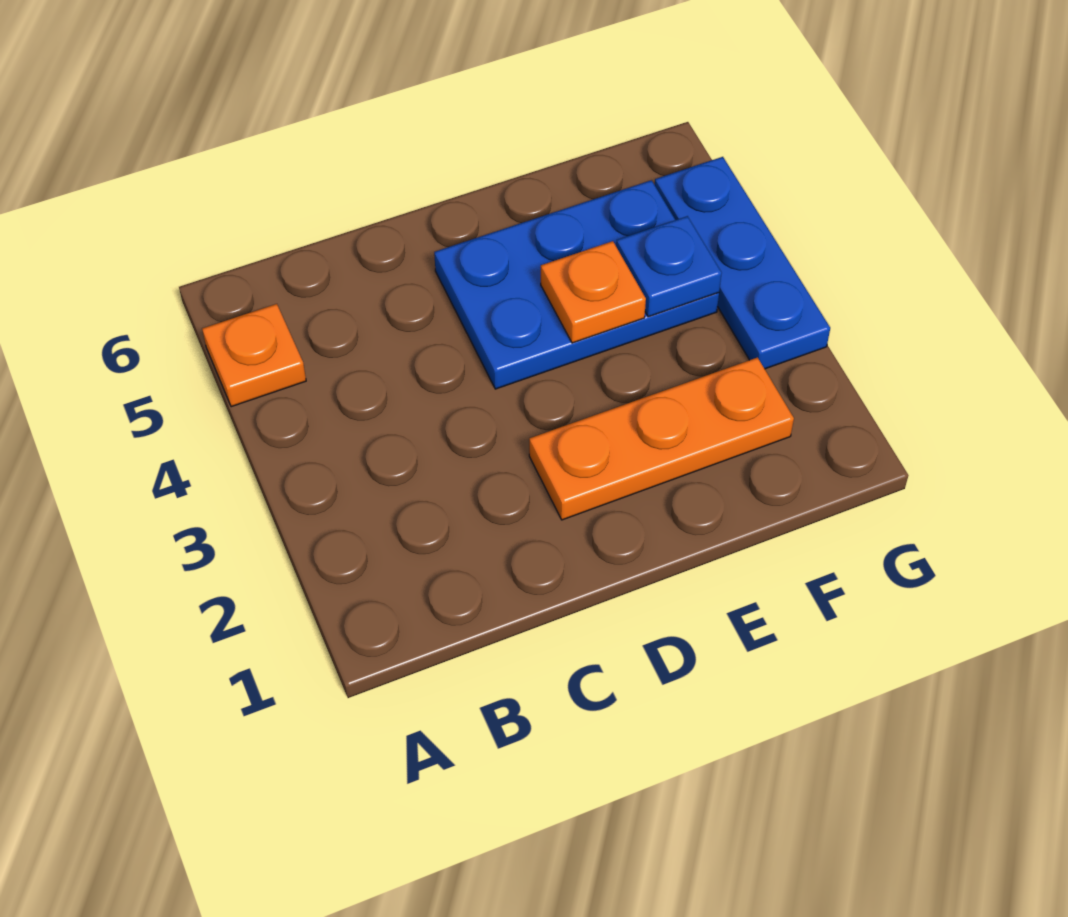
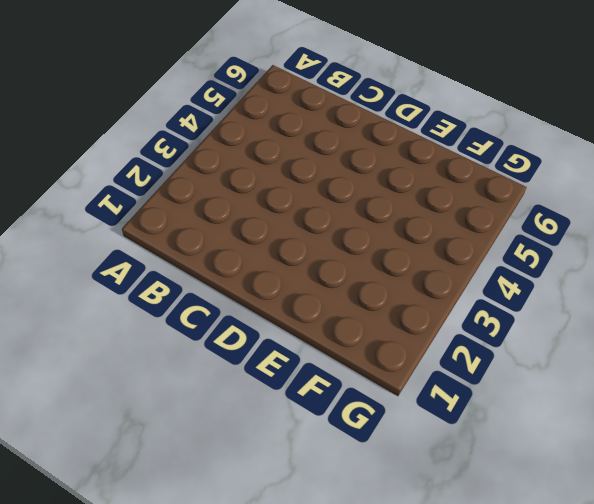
none -> orange plate A5 level 1
none -> orange plate D2:F2 level 1

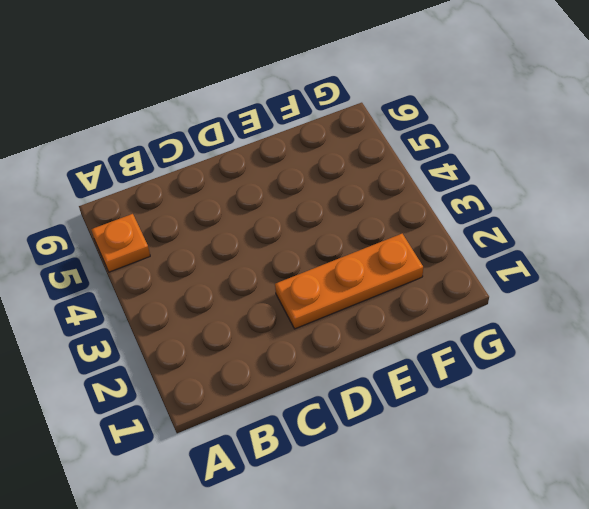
none -> blue plate D4:F5 level 1
none -> blue plate G3:G5 level 1

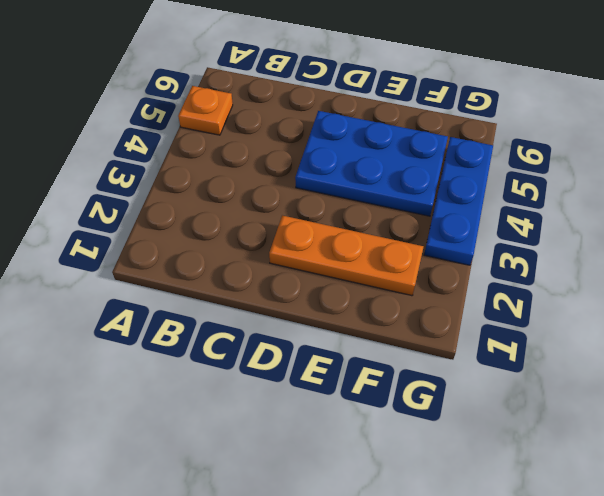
none -> orange plate E4 level 2
none -> blue plate F4 level 2

